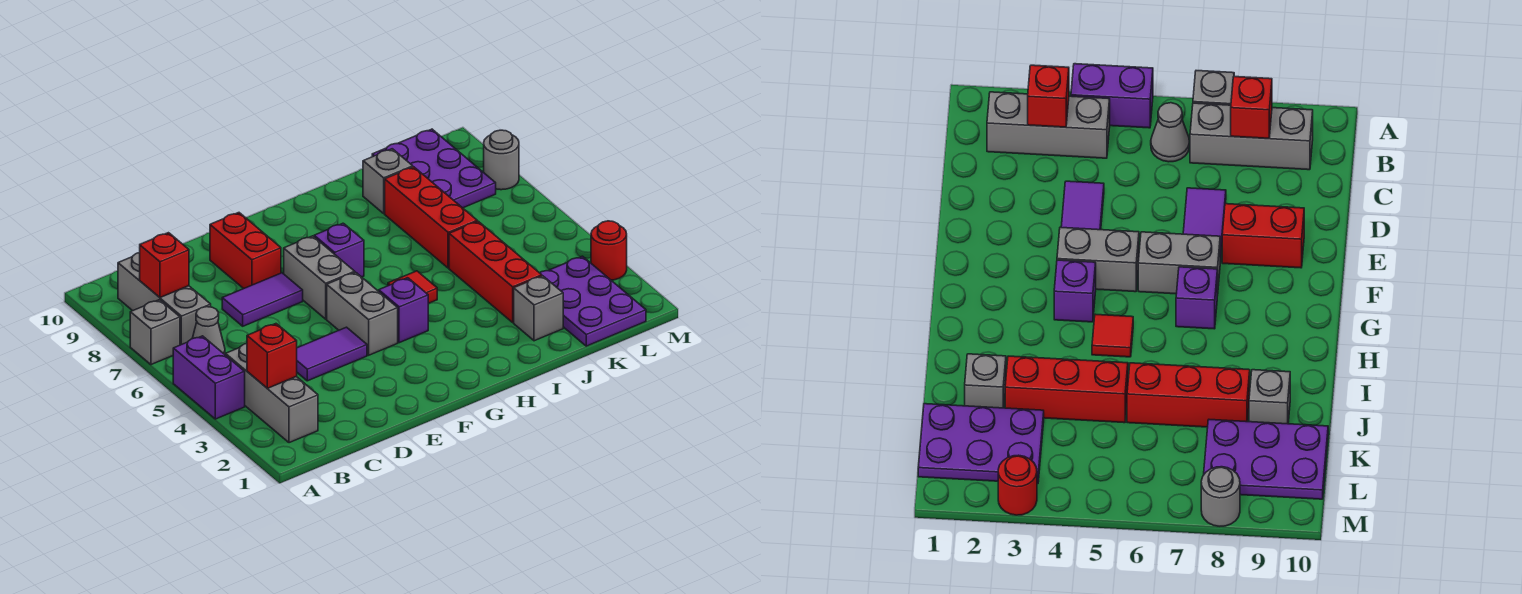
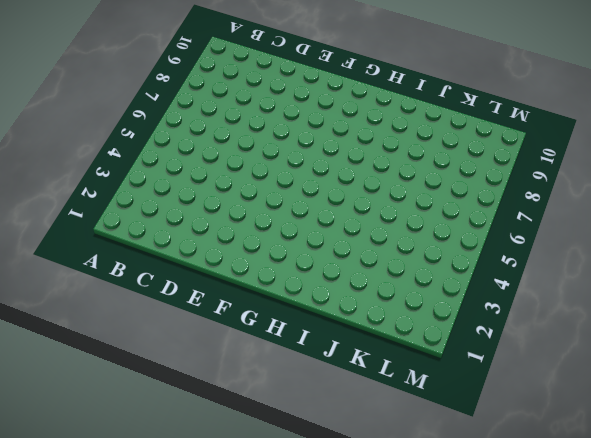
none -> purple brick A4:A5 level 1
none -> grey brick A7 level 1
none -> grey brick B2:B4 level 1

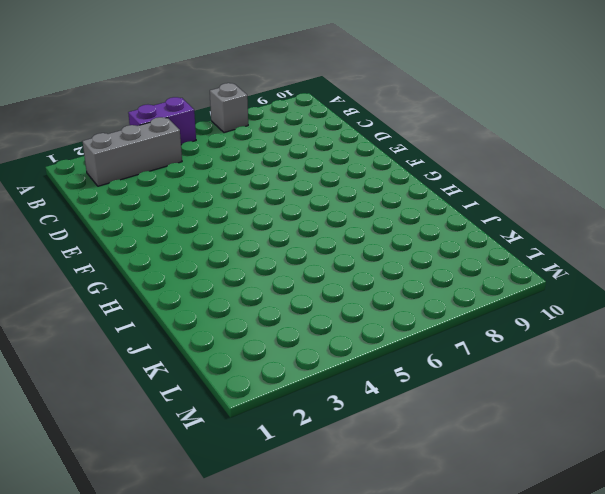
none -> grey cone B6 level 1
none -> grey brick B7:B9 level 1
none -> purple tile D4:E4 level 1

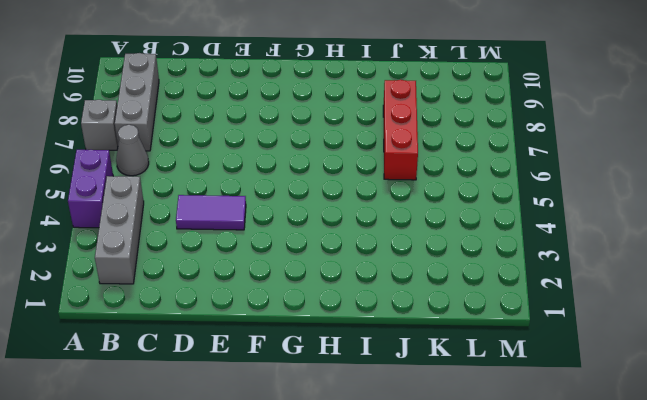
none -> purple tile D7:E7 level 1
none -> red brick E8:E9 level 1
none -> grey brick F4:F5 level 1

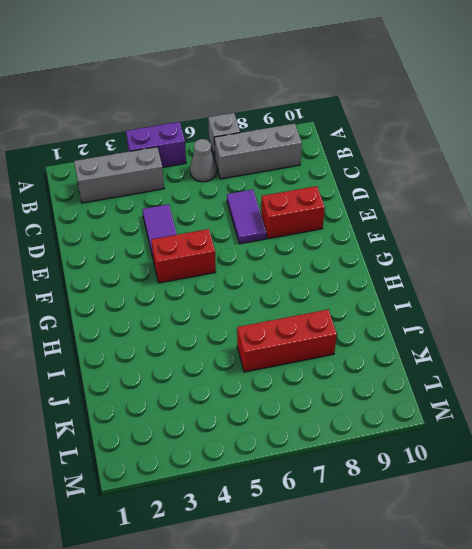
red brick F4:F5 level 1 -> grey brick F4:F5 level 1
none -> grey brick F6:F7 level 1
none -> purple brick G4 level 1
none -> purple brick G7 level 1

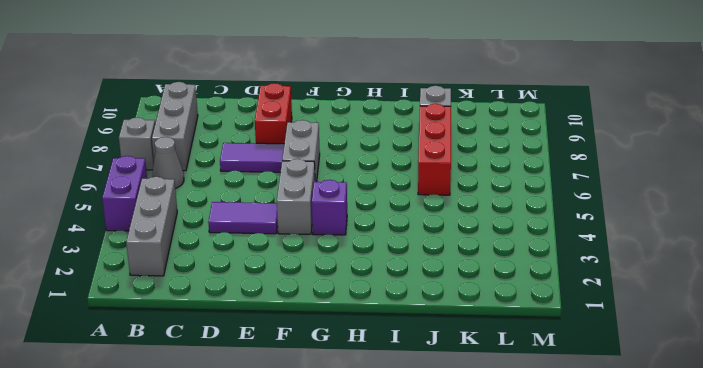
none -> purple brick G7 level 1
none -> red tile H5 level 1
none -> grey brick J2 level 1

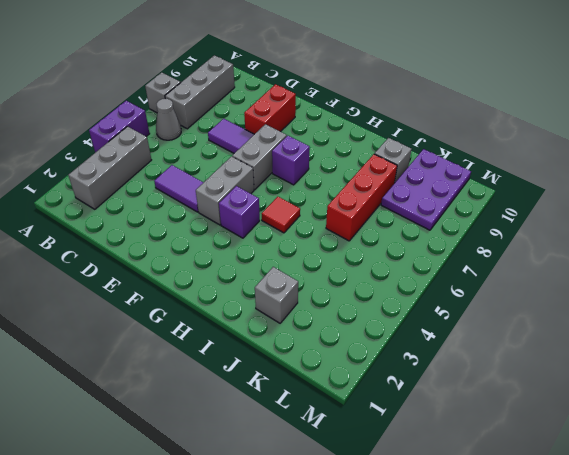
none -> red brick J3:J5 level 1
none -> purple plate K1:L3 level 1
none -> red round brick M3 level 1

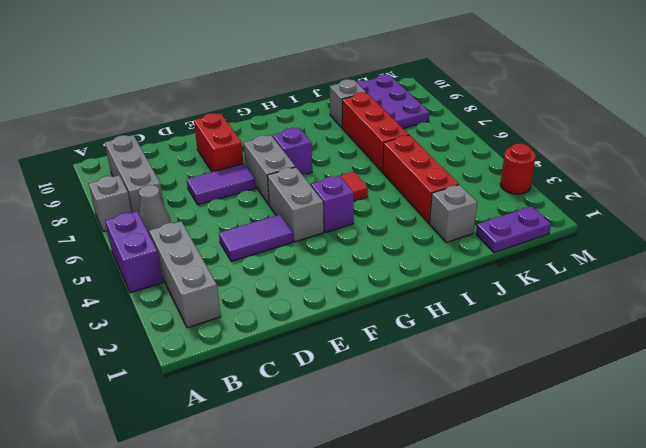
purple plate K1:L1 level 1 -> purple plate K1:L3 level 1
none -> grey round brick M8 level 1
none -> red brick B3 level 2
none -> red brick B8 level 2

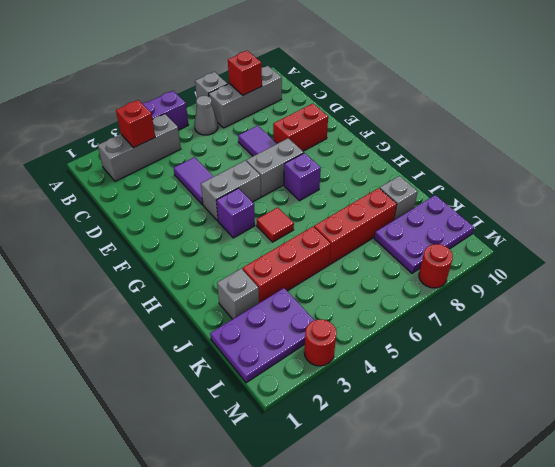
red round brick M8 level 1 -> grey round brick M8 level 1

